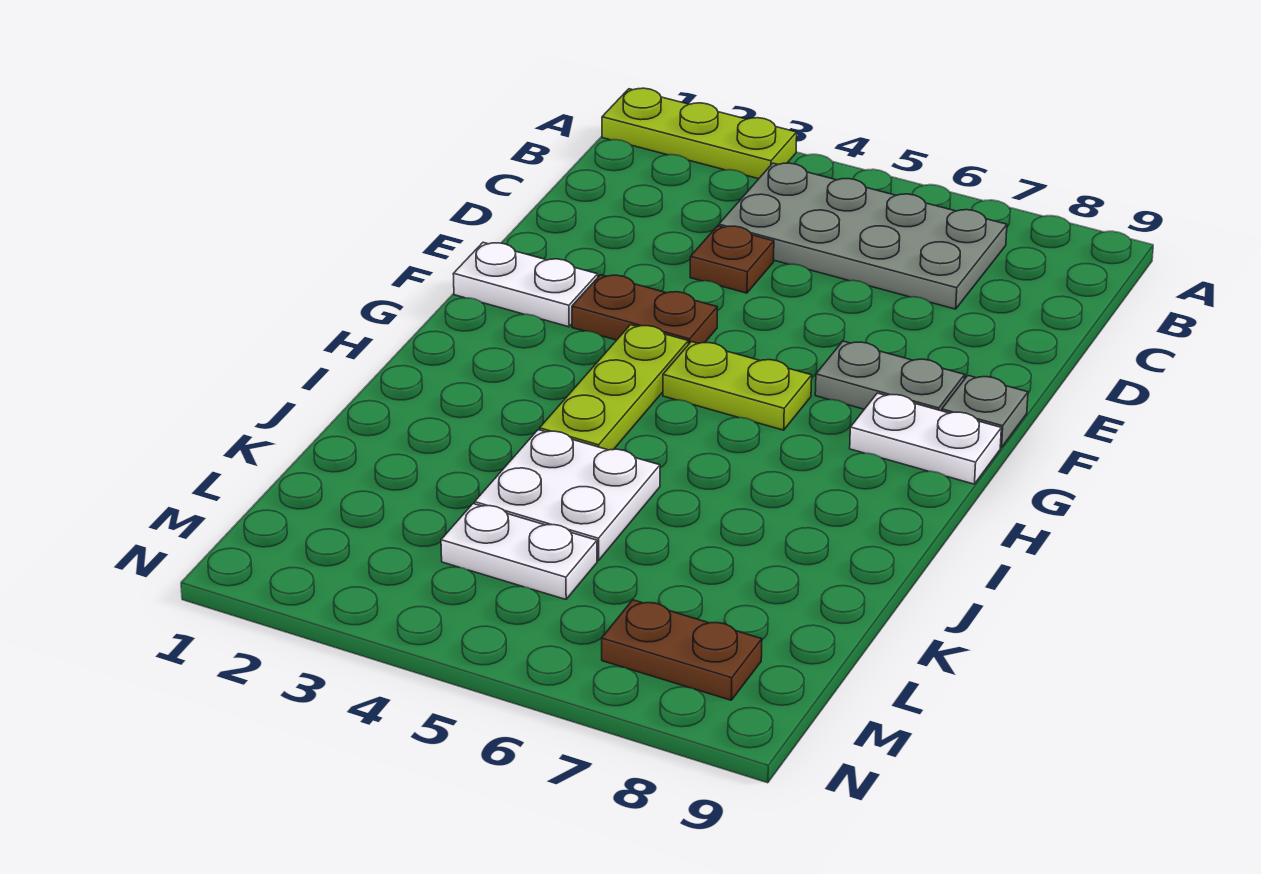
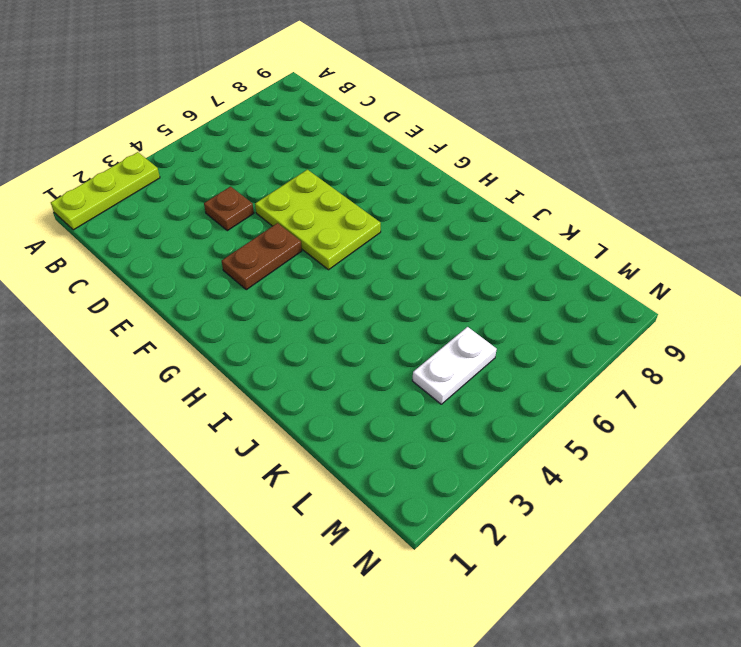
lime plate E5:G6 level 1 -> lime plate G5:G6 level 1
none -> grey plate B4:C7 level 1
none -> white plate F1:F2 level 1
none -> grey plate F7:F8 level 1

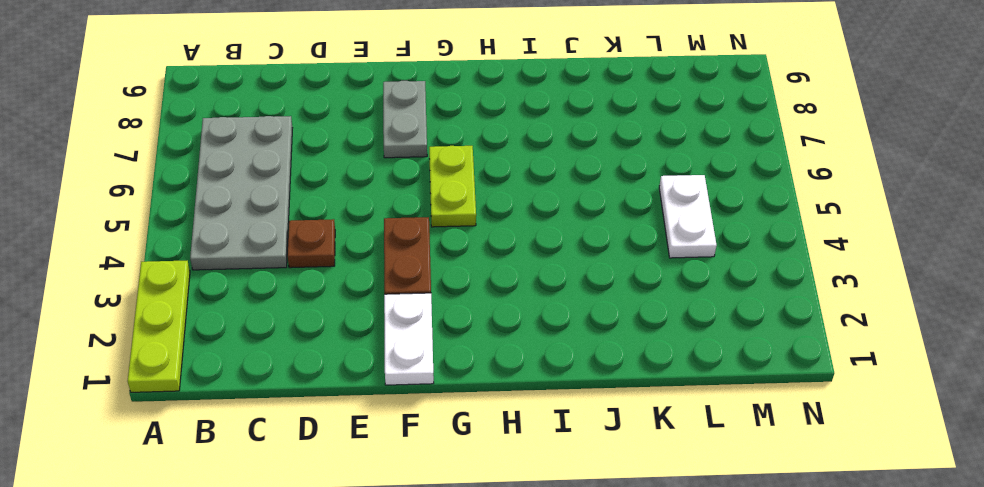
none -> grey plate F9 level 1
none -> lime plate G4:I4 level 1
none -> white plate G8:G9 level 1

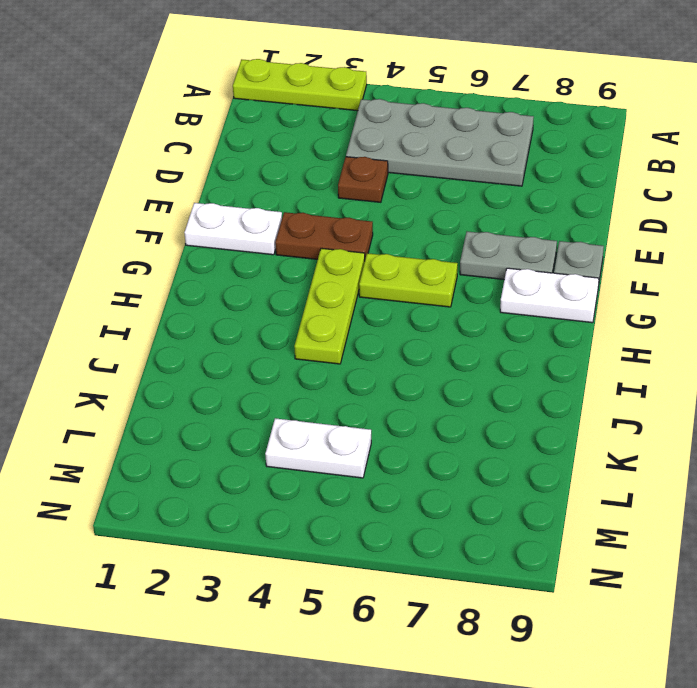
none -> white plate J4:K5 level 1
none -> brown plate M7:M8 level 1

